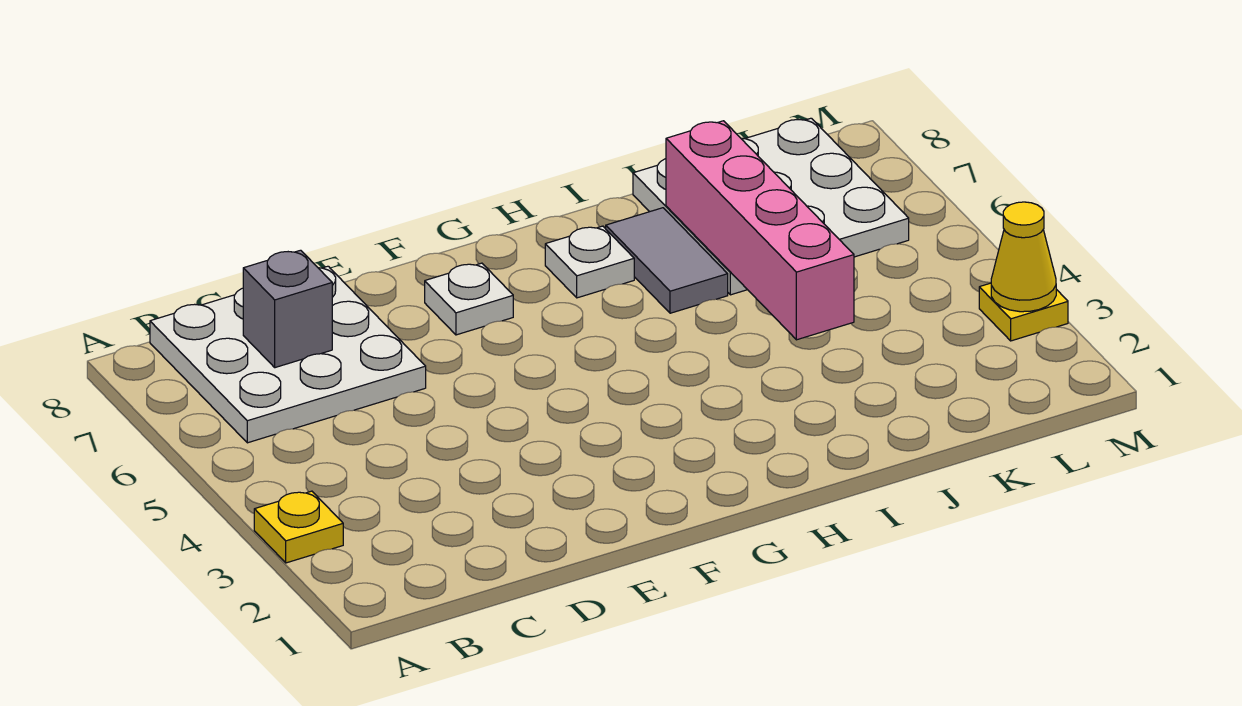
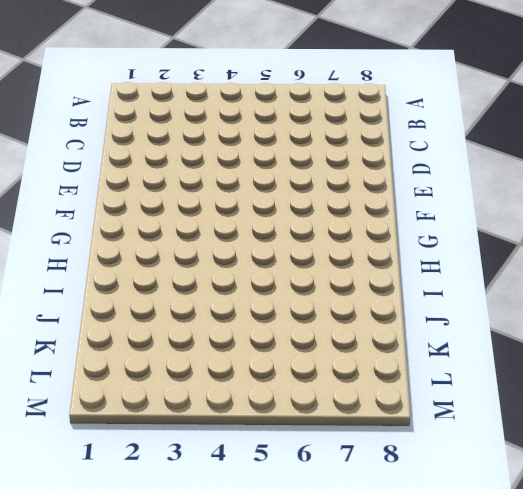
none -> yellow plate A3 level 1
none -> white plate B6:D8 level 1

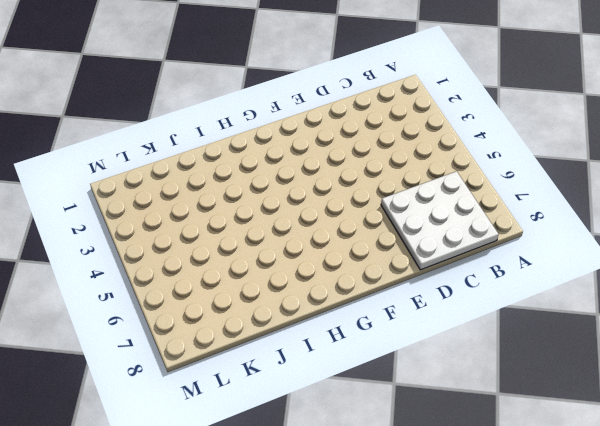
none -> yellow plate A3 level 1
none -> white plate F7 level 1

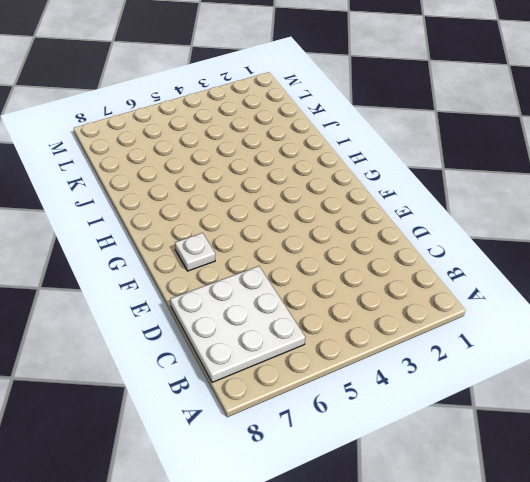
none -> yellow plate A3 level 1
none -> white plate H7 level 1

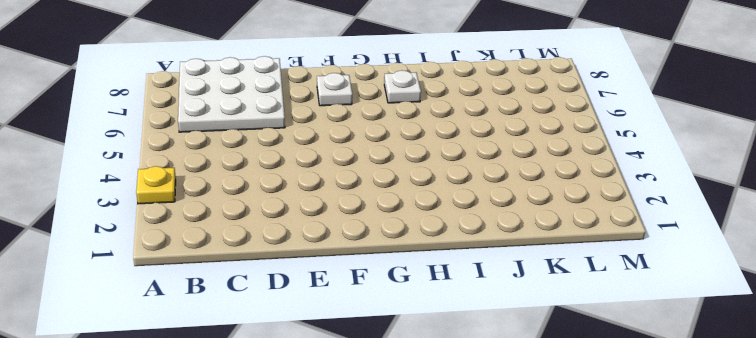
none -> grey tile I6:I7 level 1
none -> white plate J6:L8 level 1

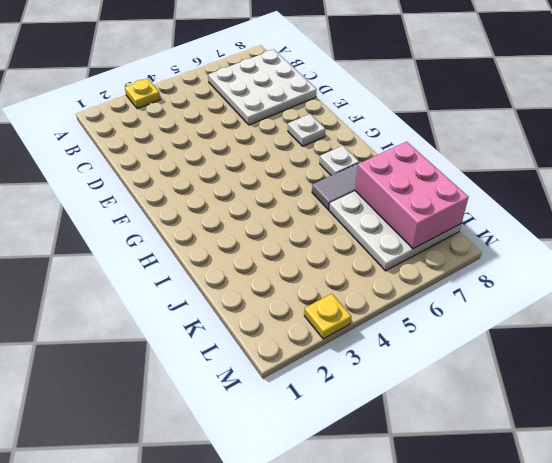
pink brick J7:L8 level 2 -> pink brick J4:J7 level 2
none -> grey brick C7 level 2
none -> yellow cone M3 level 2

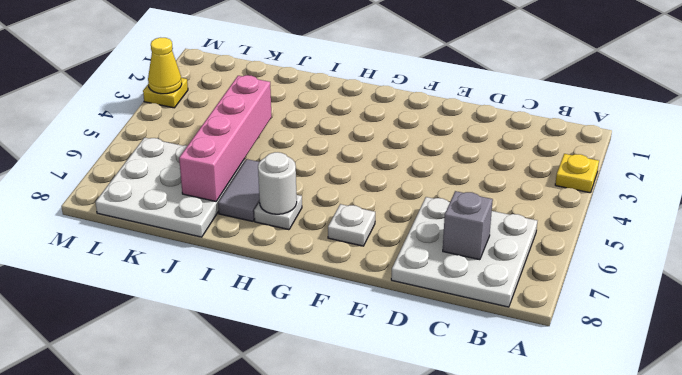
white round brick H7 level 2 -> none

